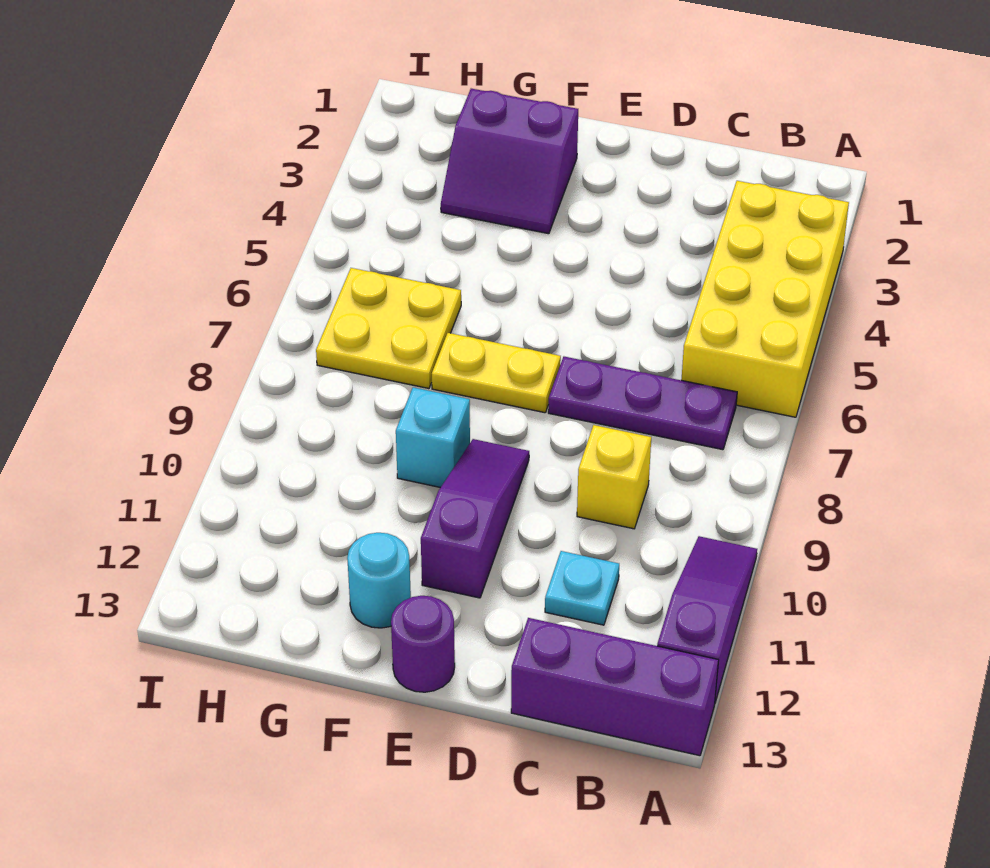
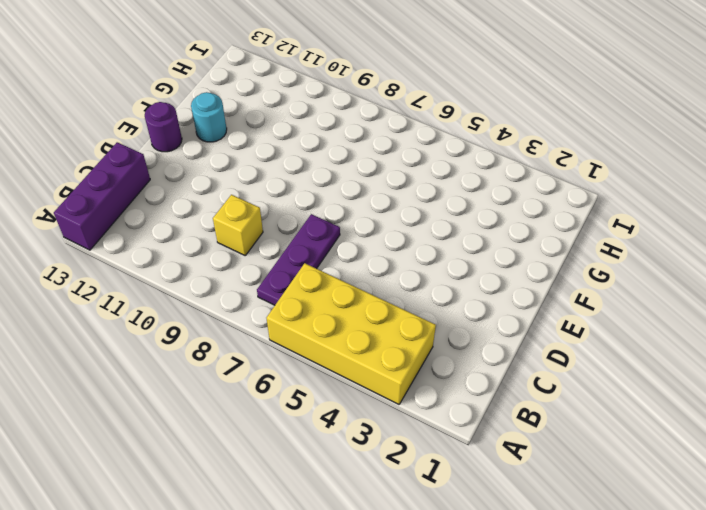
none -> purple slope A10:A12 level 1 top 12
none -> cyan plate C11 level 1
none -> yellow plate E7:F7 level 1

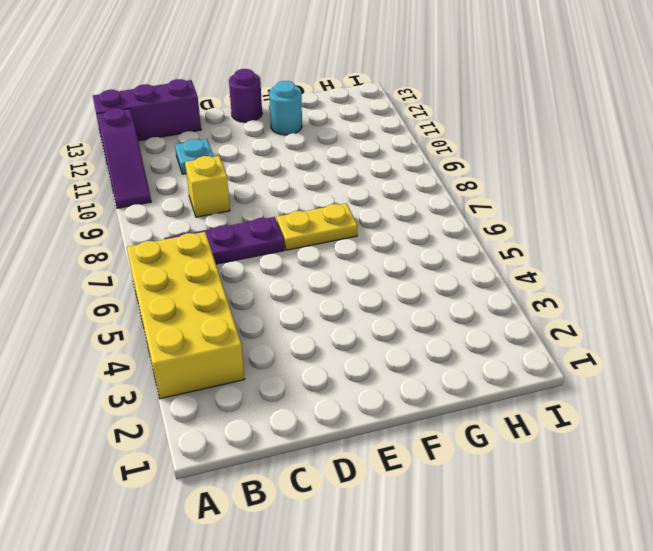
none -> purple slope E9:E11 level 1 top 11
none -> purple slope F2:G3 level 1 top 2
none -> cyan brick F9 level 1

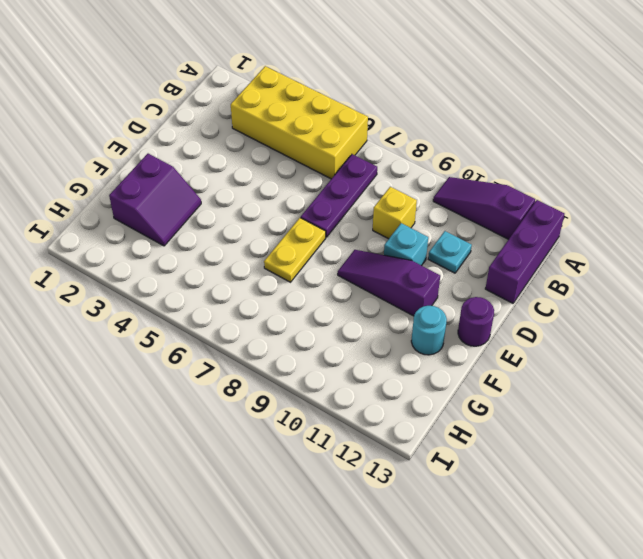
cyan brick D10 level 1 -> cyan brick F9 level 1
none -> yellow plate G6:H7 level 1

